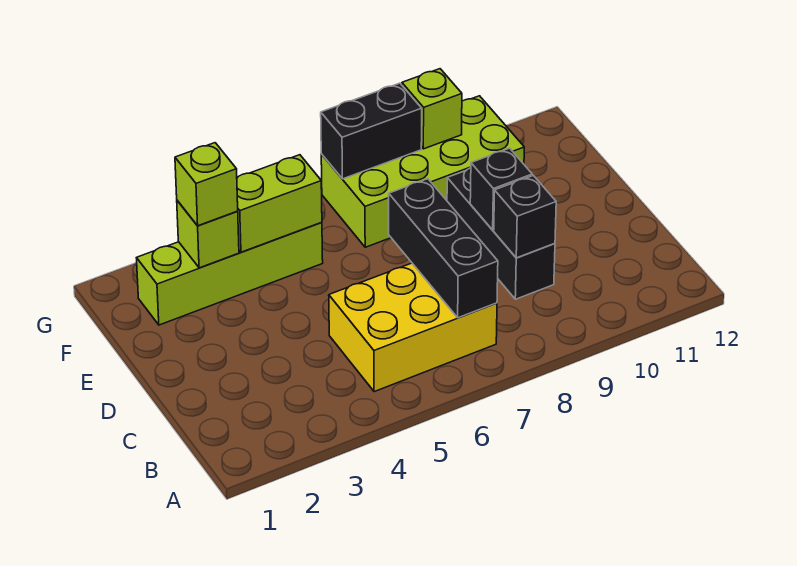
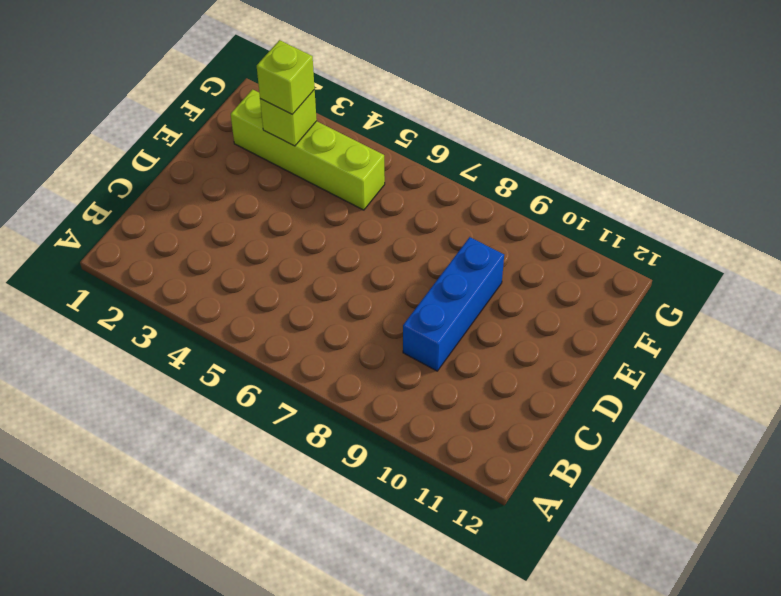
blue brick C9:E9 level 1 -> black brick C9:E9 level 1
none -> yellow brick B5:C7 level 1
none -> lime brick F7:G10 level 1
none -> black brick B7:D7 level 2

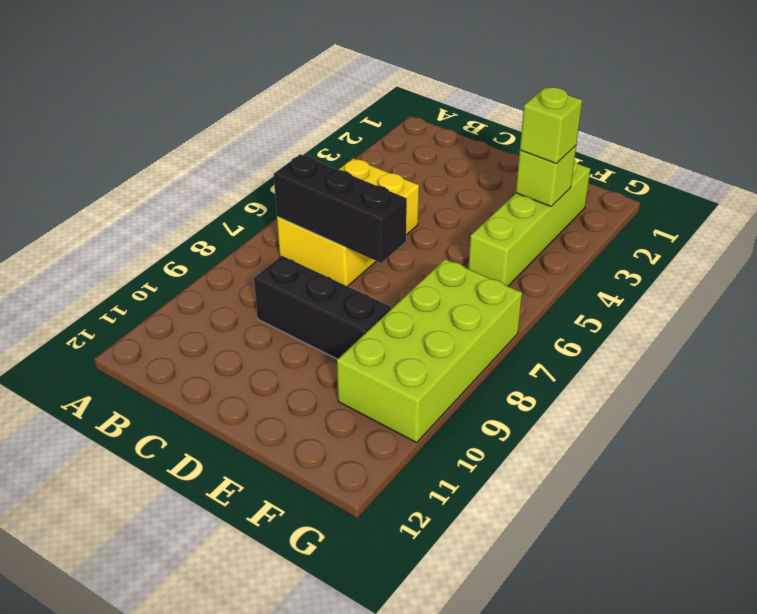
none -> black brick C9 level 2
none -> black brick D9 level 2
none -> lime brick F4:F5 level 2

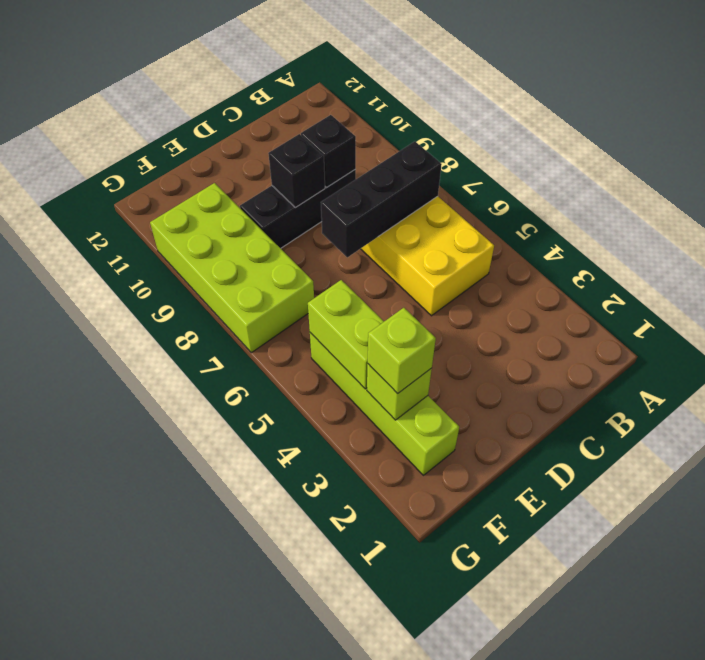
none -> black brick G7:G8 level 2
none -> lime brick G9 level 2

